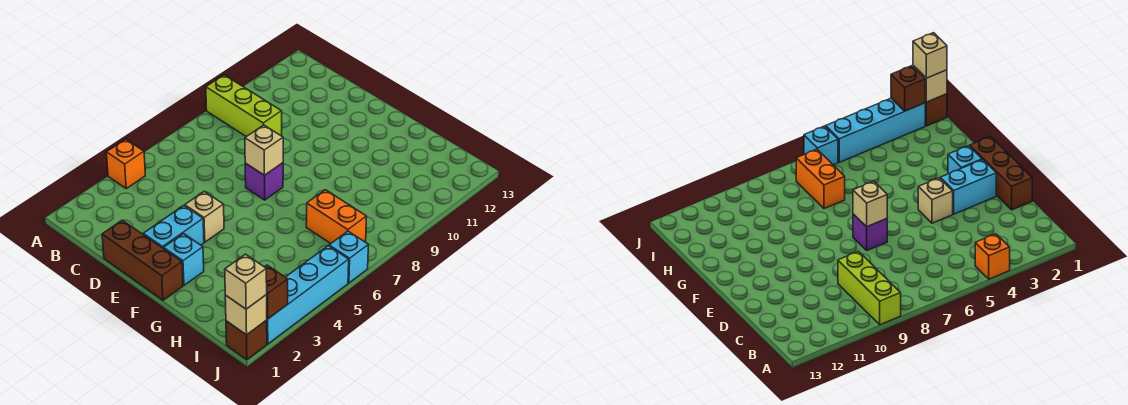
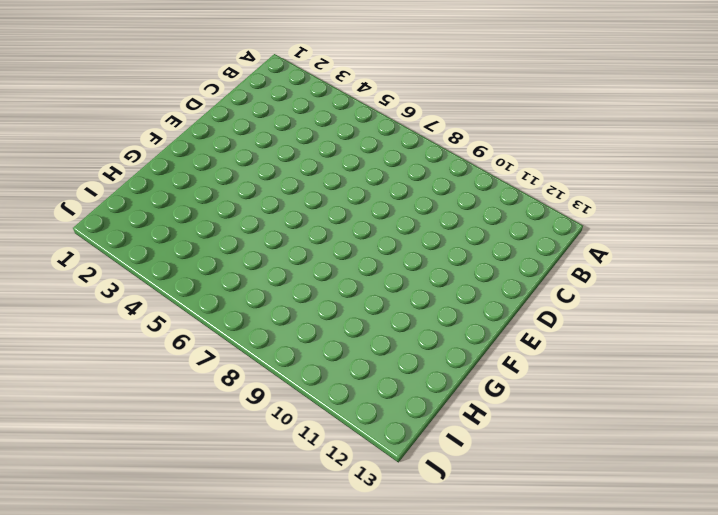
none -> orange brick A4 level 1
none -> lime brick A9:C9 level 1
none -> brown brick D1:F1 level 1

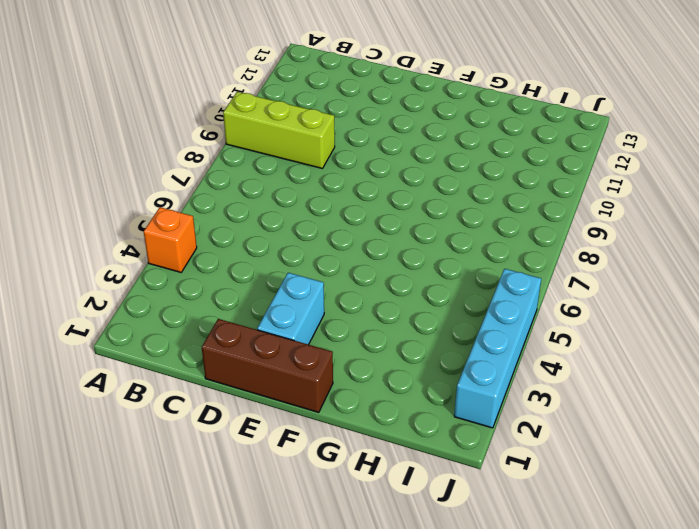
none -> tan brick E4 level 1
none -> purple brick E7 level 1
none -> cyan brick F2 level 1

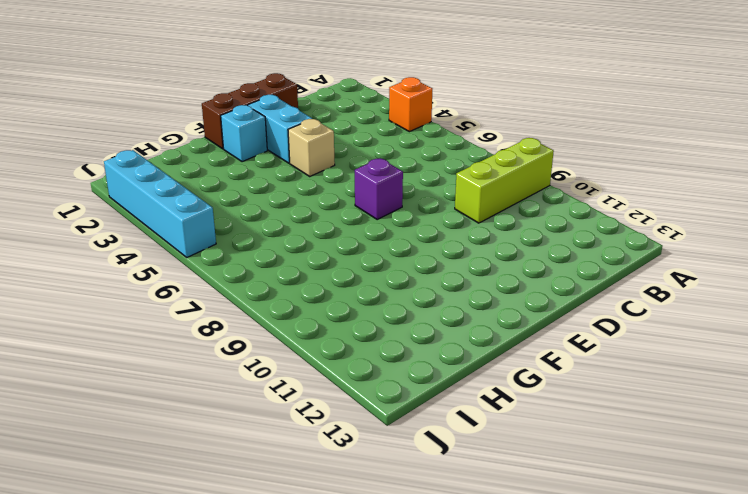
none -> orange brick H7:I7 level 1
none -> brown brick J1 level 1
none -> cyan brick J6 level 1

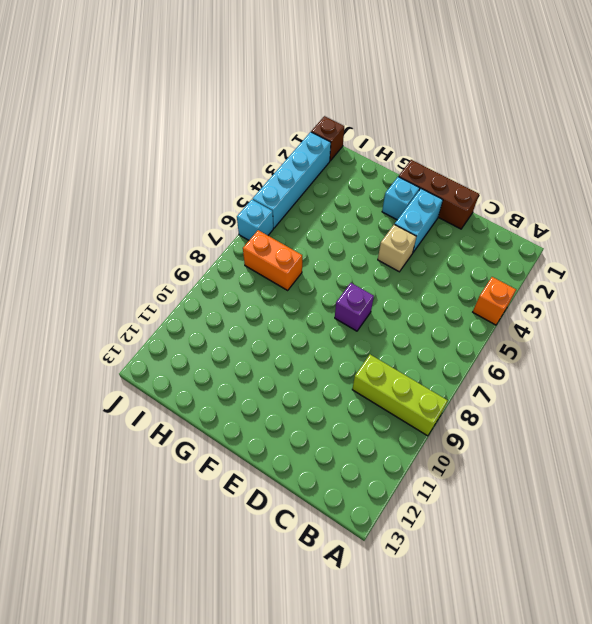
none -> tan brick E7 level 2
none -> tan brick J1 level 2
none -> brown brick J2 level 2

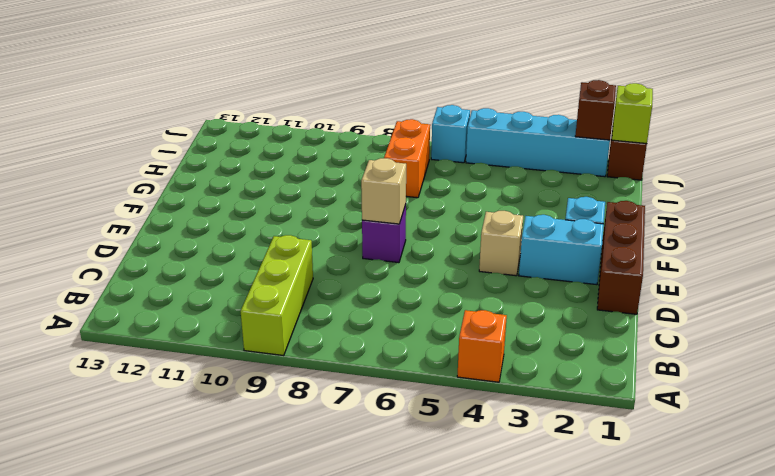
lime brick J1 level 2 -> tan brick J1 level 2
none -> tan brick J1 level 3

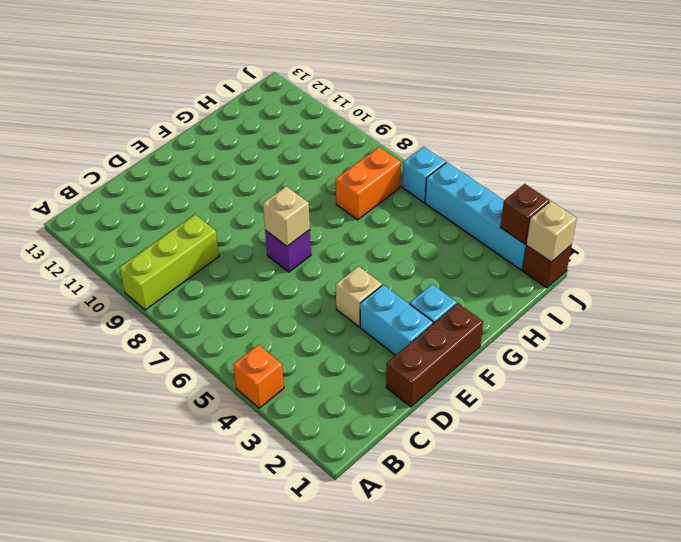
none -> tan brick J1 level 3

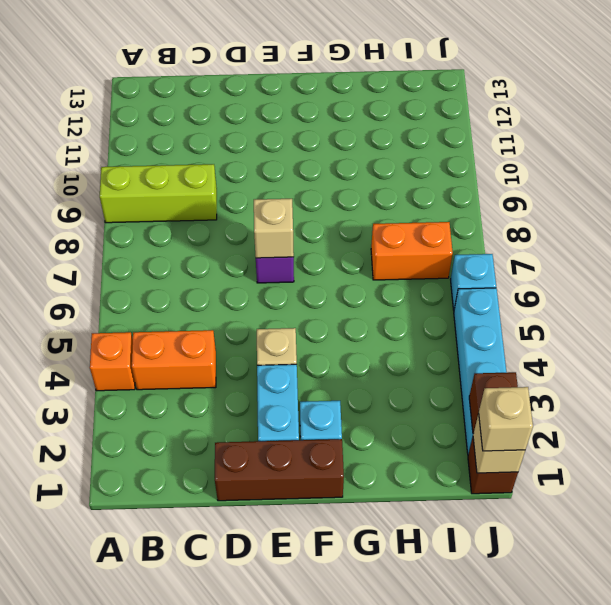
orange brick B4:C4 level 1 -> none

